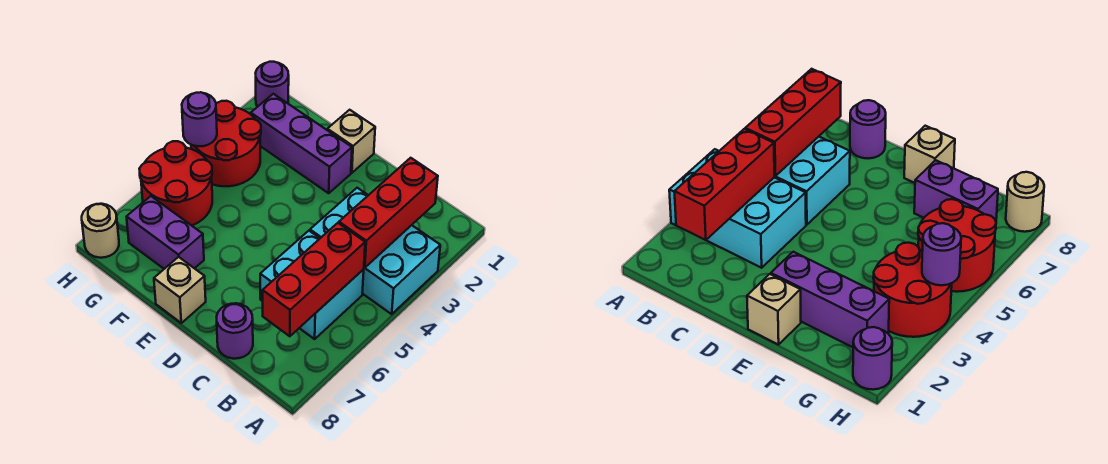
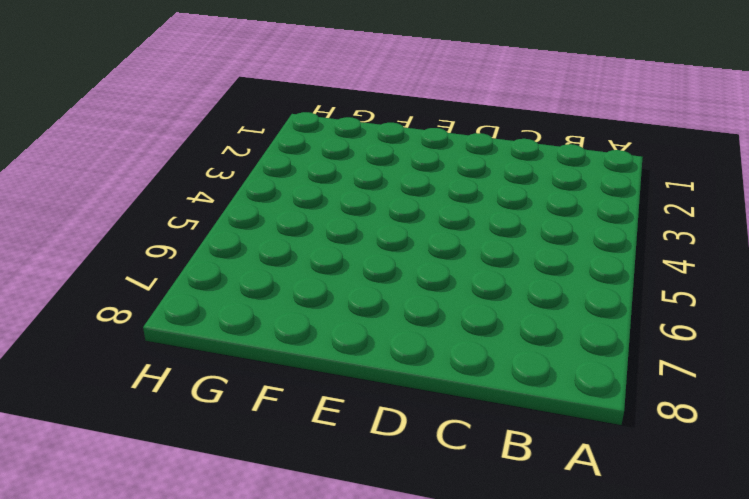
none -> cyan brick A3:C4 level 1
none -> cyan brick B5:C6 level 1
none -> purple round brick C8 level 1

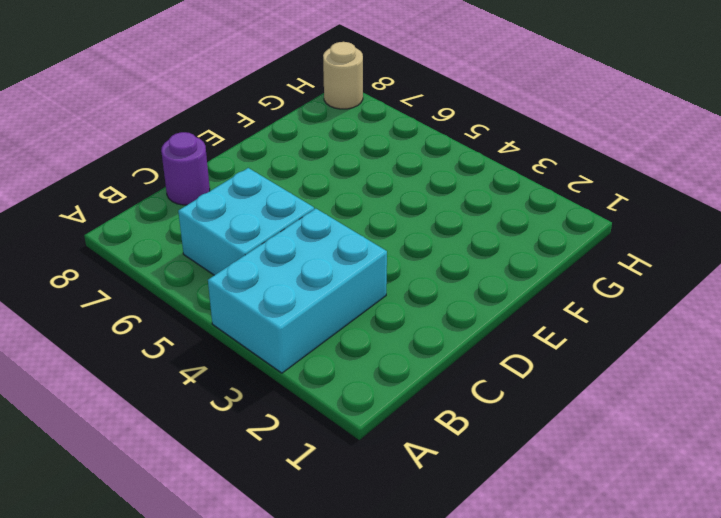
none -> tan brick E1 level 1
none -> purple brick E2:G2 level 1
none -> tan brick E8 level 1

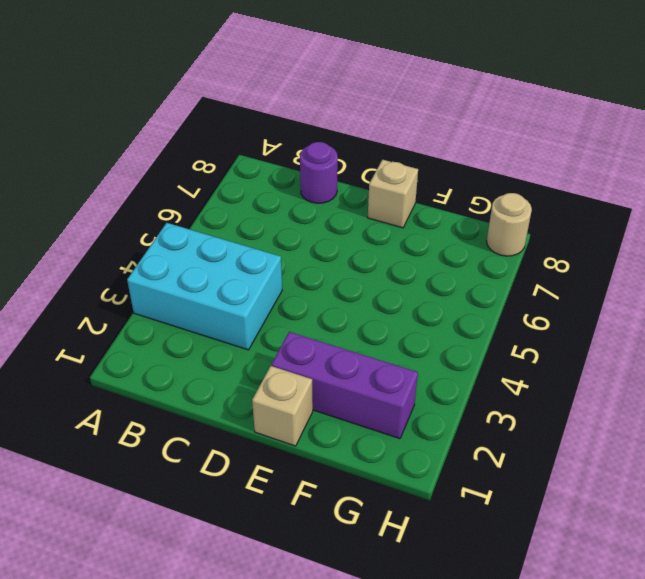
none -> cyan brick B5:C6 level 1
none -> purple brick F7:G7 level 1
none -> red round brick G3:H4 level 1

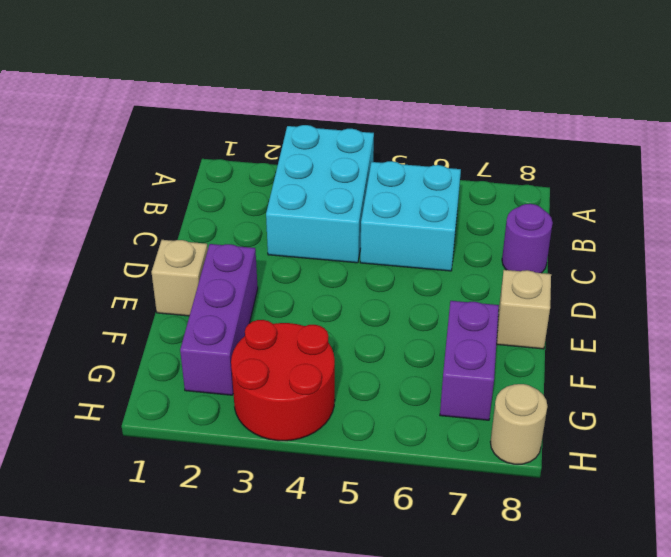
none -> red round brick G5:H6 level 1
none -> purple round brick H1 level 1
none -> red brick B2:B4 level 2

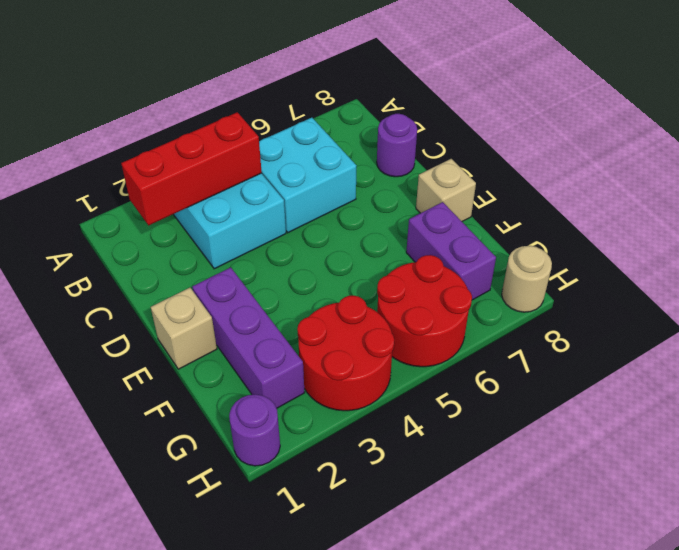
none -> red brick B5:B7 level 2
none -> purple round brick H4 level 2

